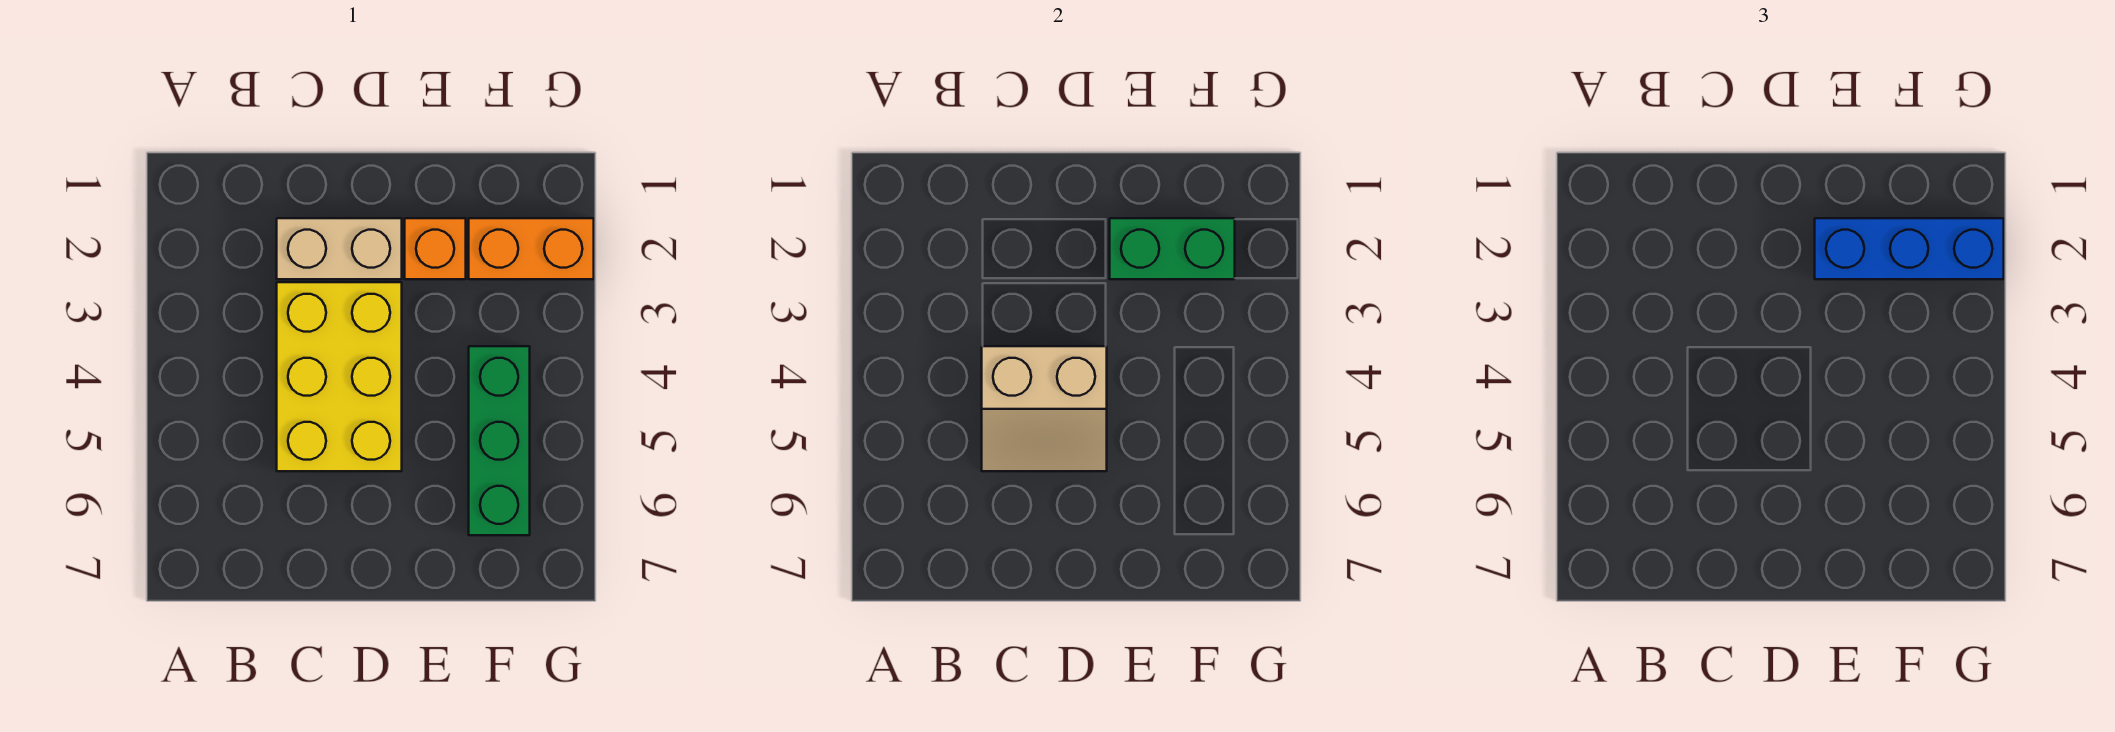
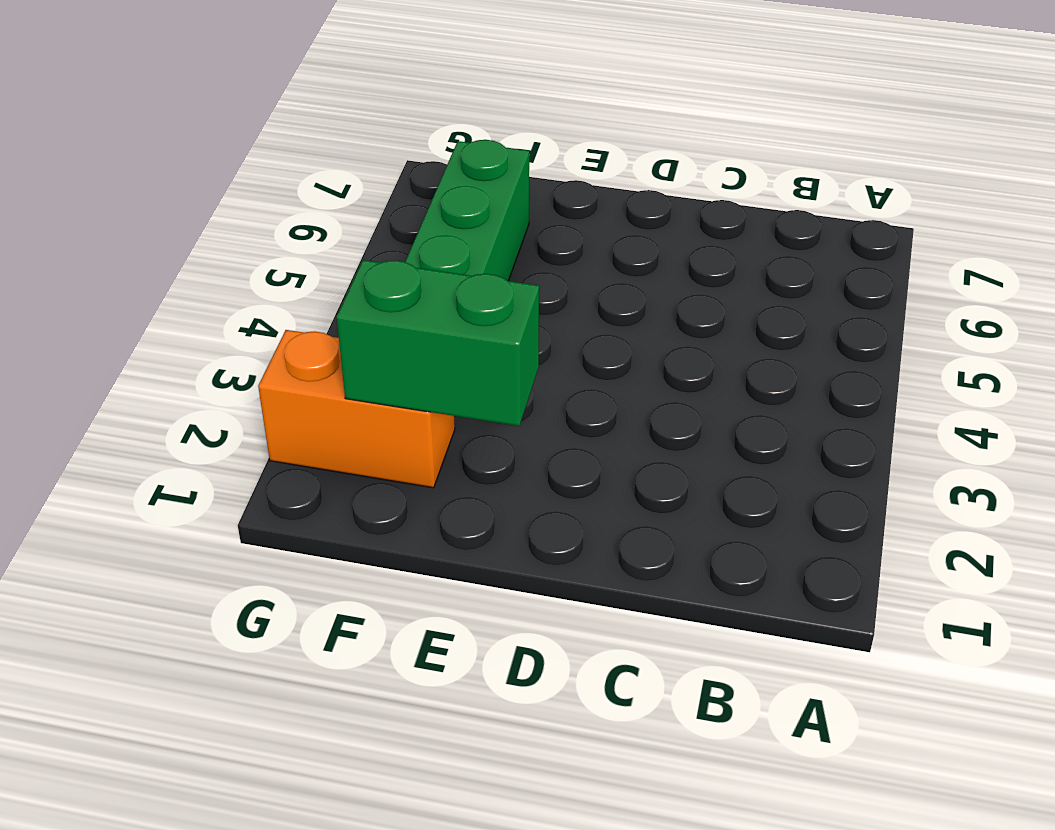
none -> tan brick C2:D2 level 1
none -> yellow brick C3:D5 level 1

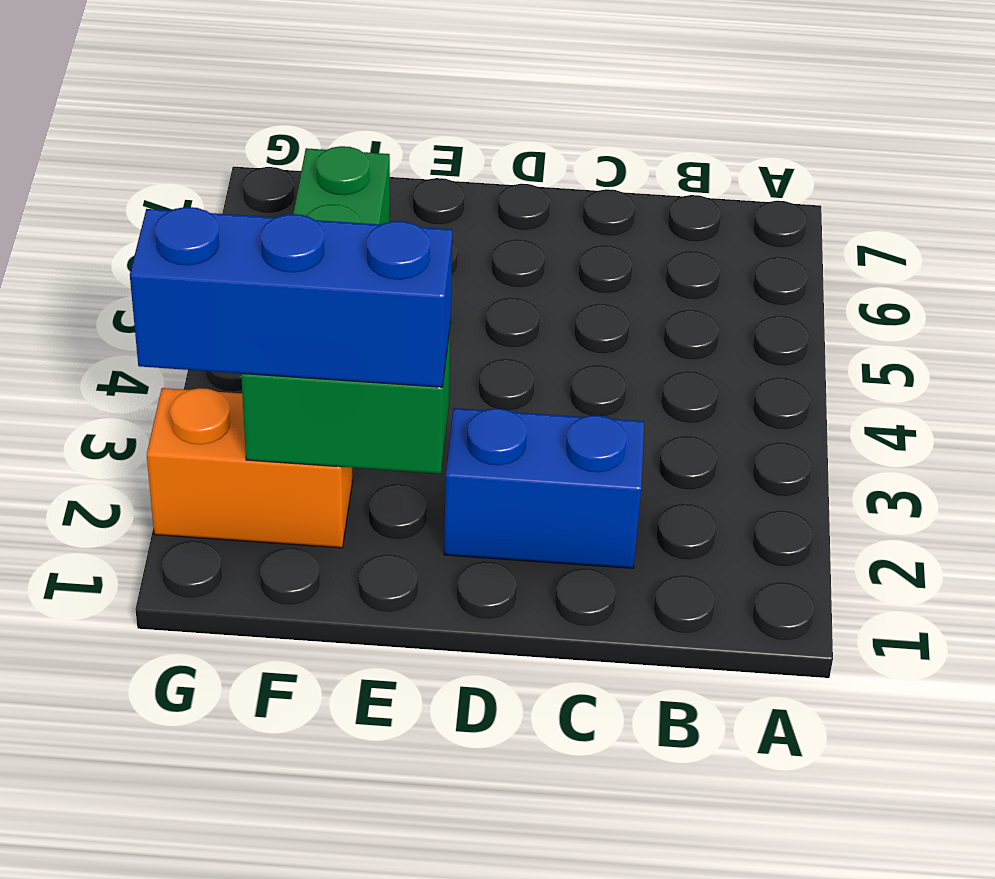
blue brick C2:D2 level 1 -> tan brick C2:D2 level 1
none -> yellow brick C3:D5 level 1
none -> orange brick E2 level 1

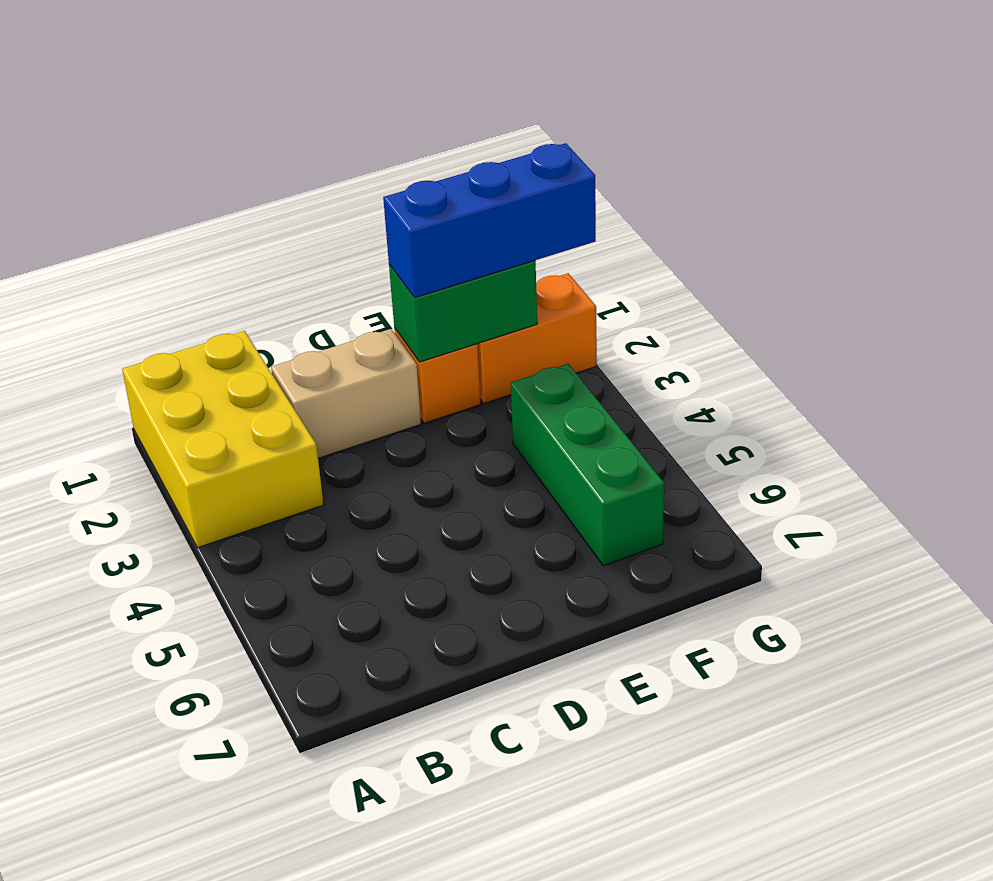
yellow brick A1:B3 level 1 -> yellow brick C3:D5 level 1
none -> tan slope C4:D5 level 2 top 4

